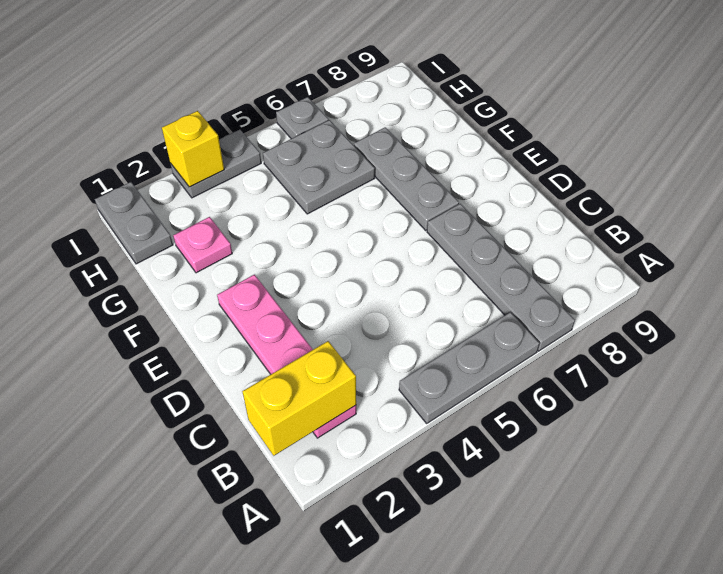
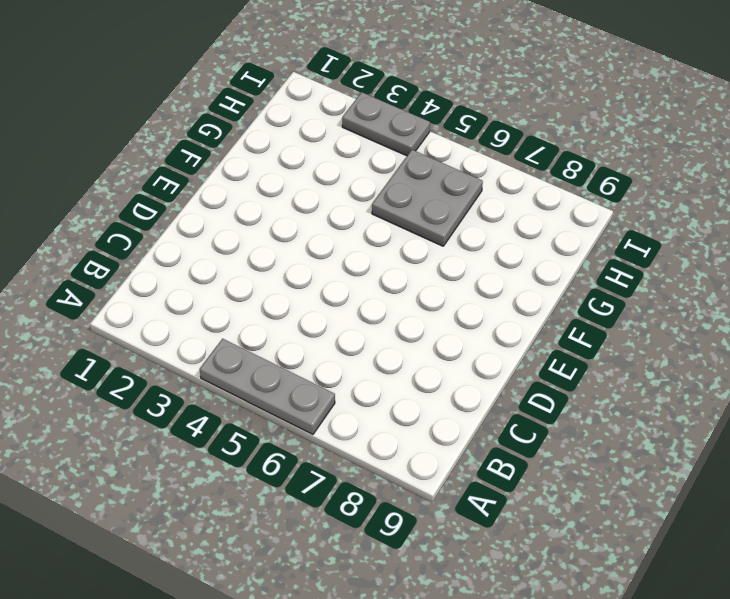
none -> grey plate A7:D7 level 1
none -> pink plate B2:E2 level 1

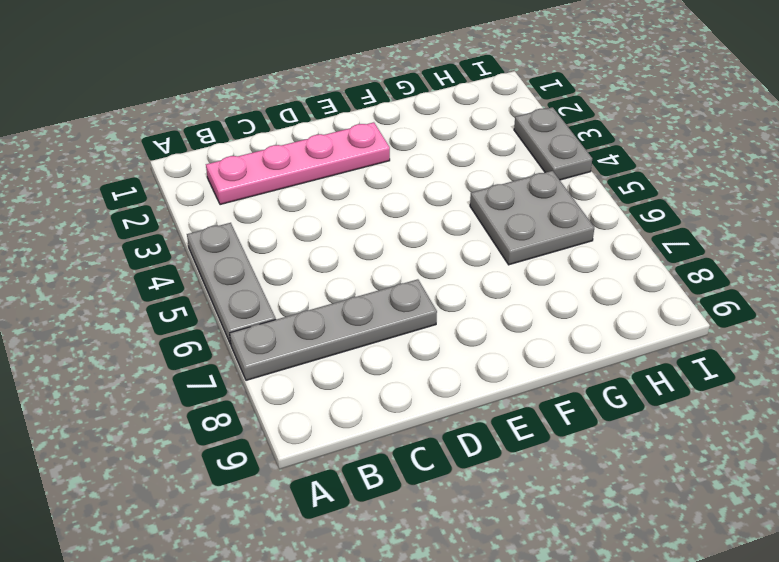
none -> grey plate E7:G7 level 1
none -> pink plate G2 level 1

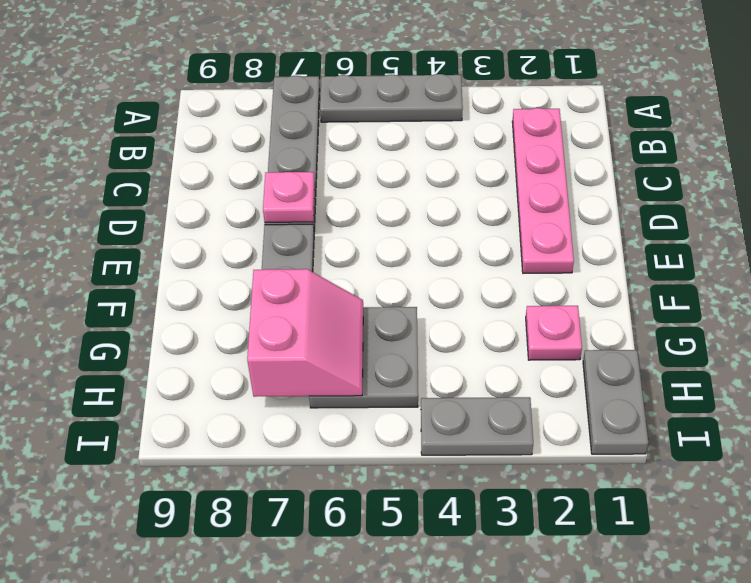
pink plate D7 level 2 -> none
pink slope G6:H7 level 2 top 7 -> none
none -> grey plate I6 level 1
none -> yellow brick B1:B2 level 2

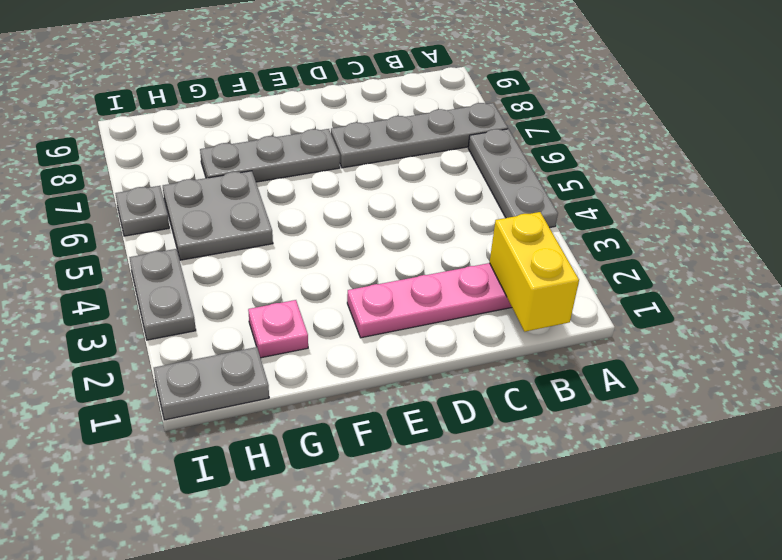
none -> yellow brick I3 level 2

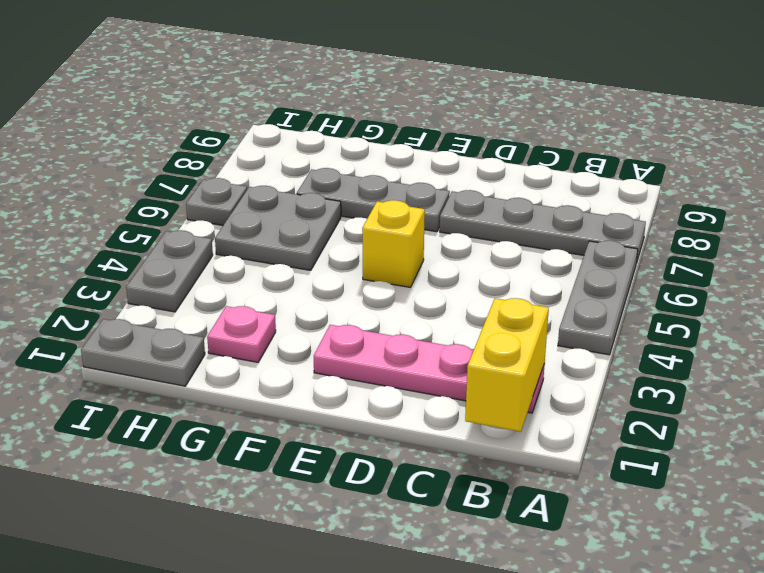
yellow brick E5 level 1 -> yellow brick I3 level 2

